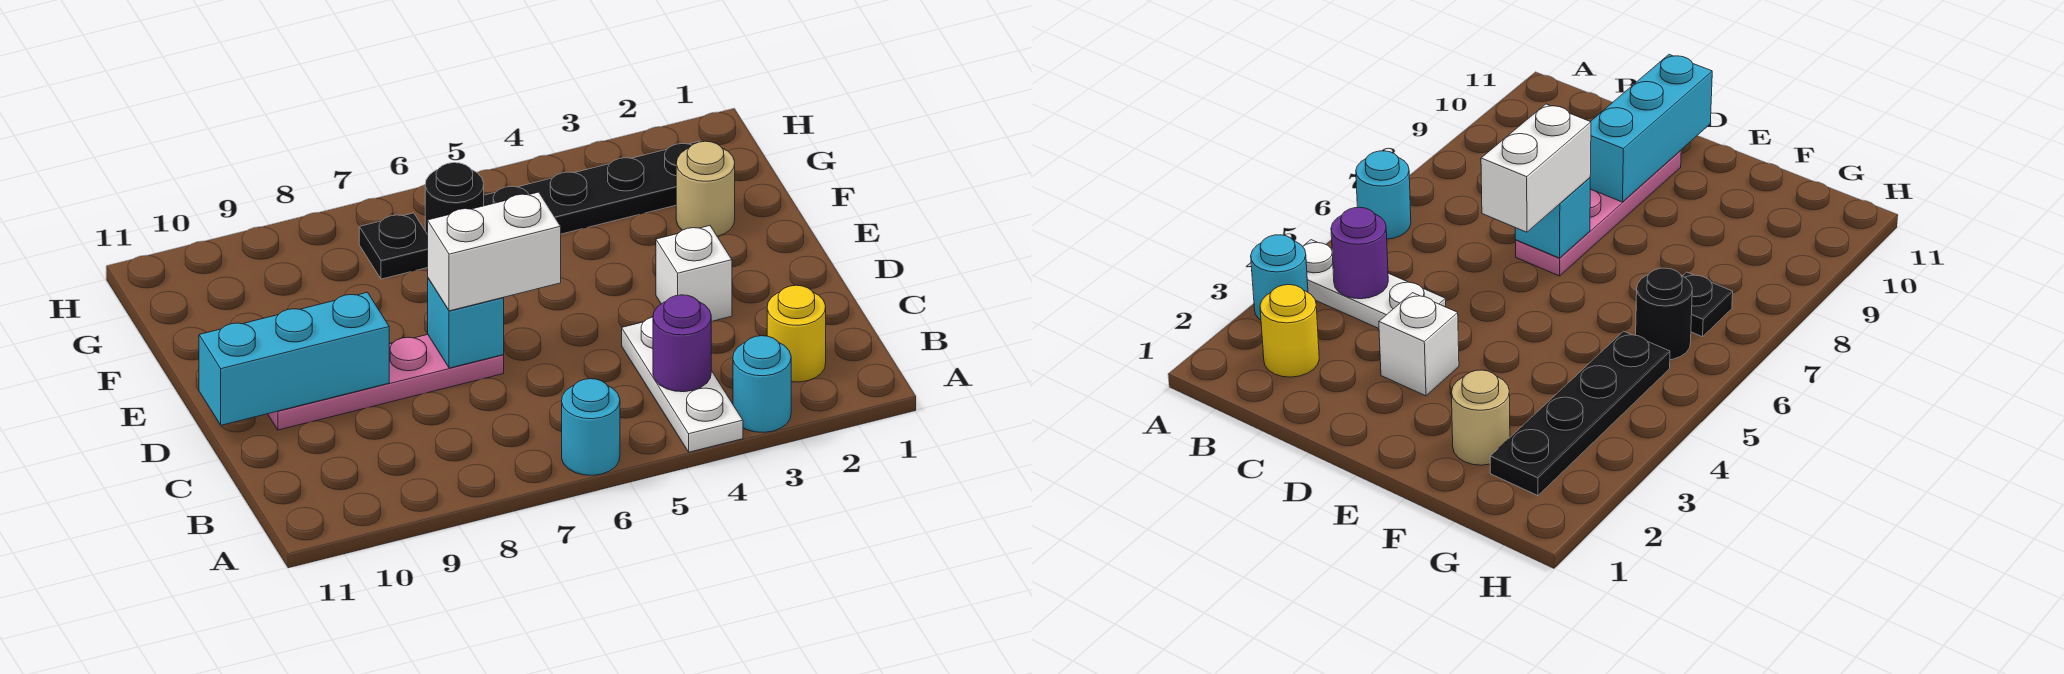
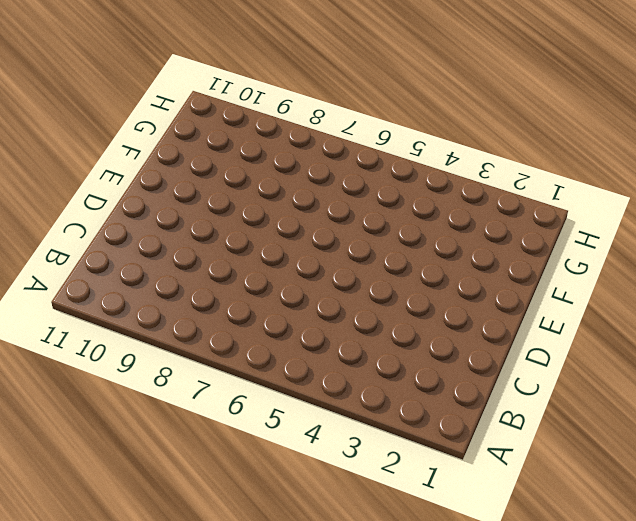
none -> cyan round brick A3 level 1
none -> white plate A4:C4 level 1
none -> cyan round brick A6 level 1

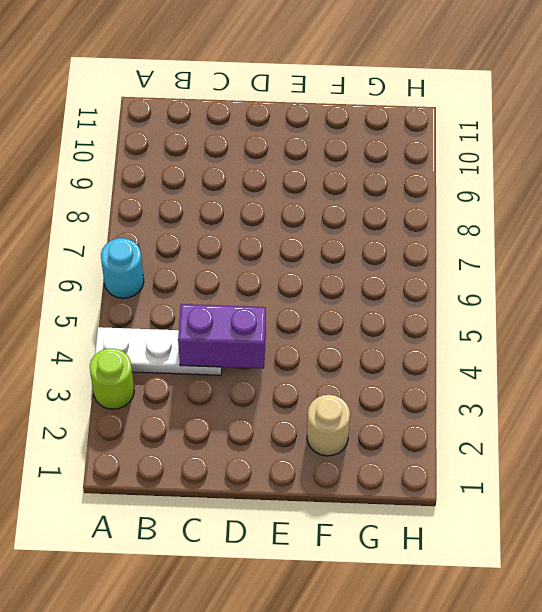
lime round brick A3 level 1 -> cyan round brick A3 level 1
purple brick C4:D4 level 2 -> none
none -> yellow round brick B2 level 1
none -> white brick D3 level 1
none -> pink plate D7:D10 level 1

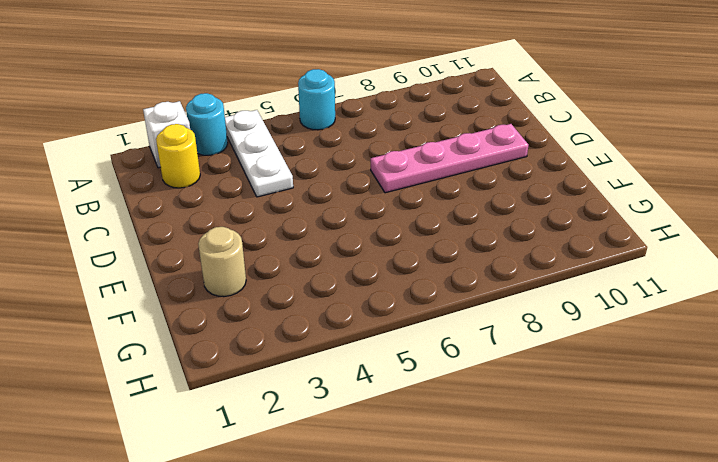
white brick A2 level 1 -> white brick D3 level 1
none -> black plate G2:G5 level 1
none -> black round brick G6 level 1
none -> black plate G7 level 1

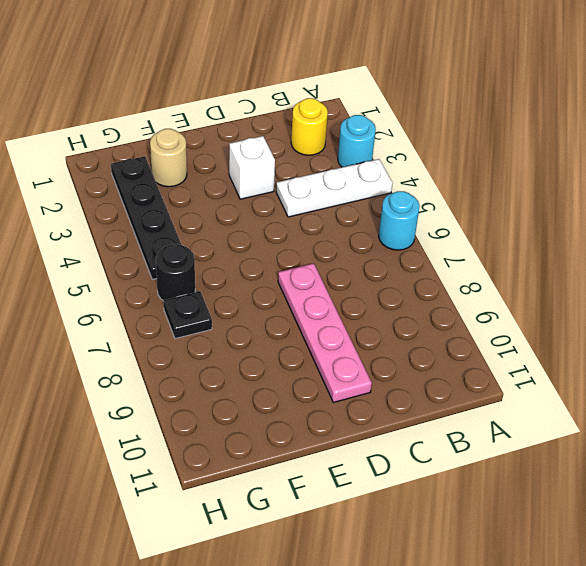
none -> purple round brick B4 level 2
none -> cyan brick D7 level 2
none -> cyan brick D9:D11 level 2

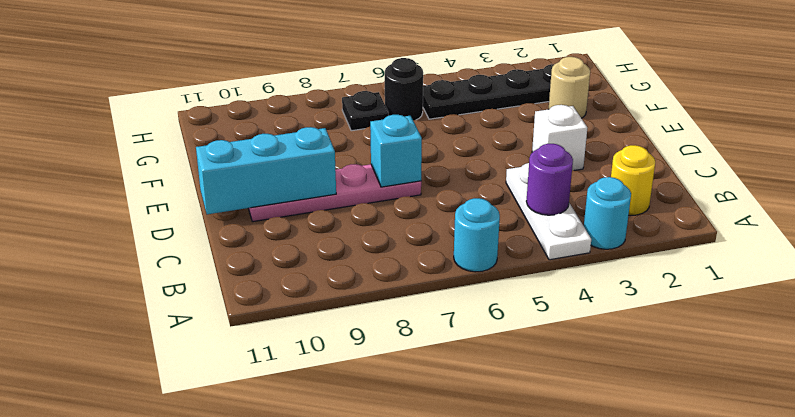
none -> white brick D6:D7 level 3

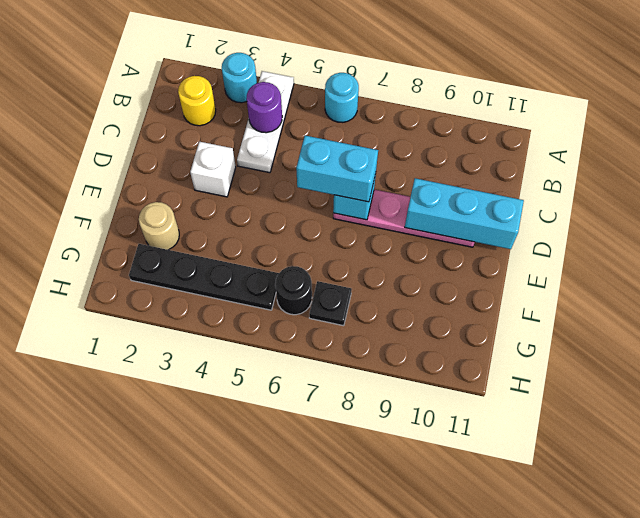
cyan brick D6:D7 level 3 -> white brick D6:D7 level 3

